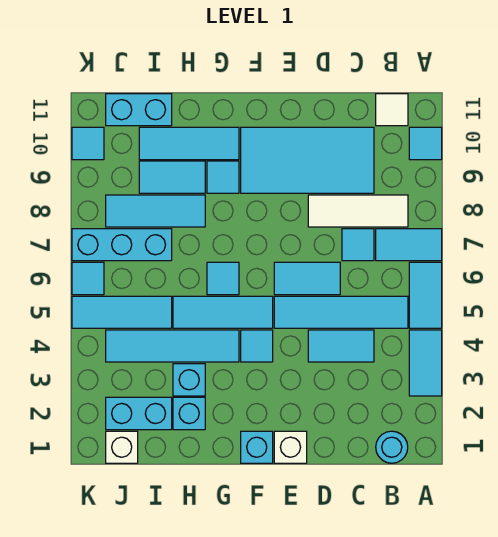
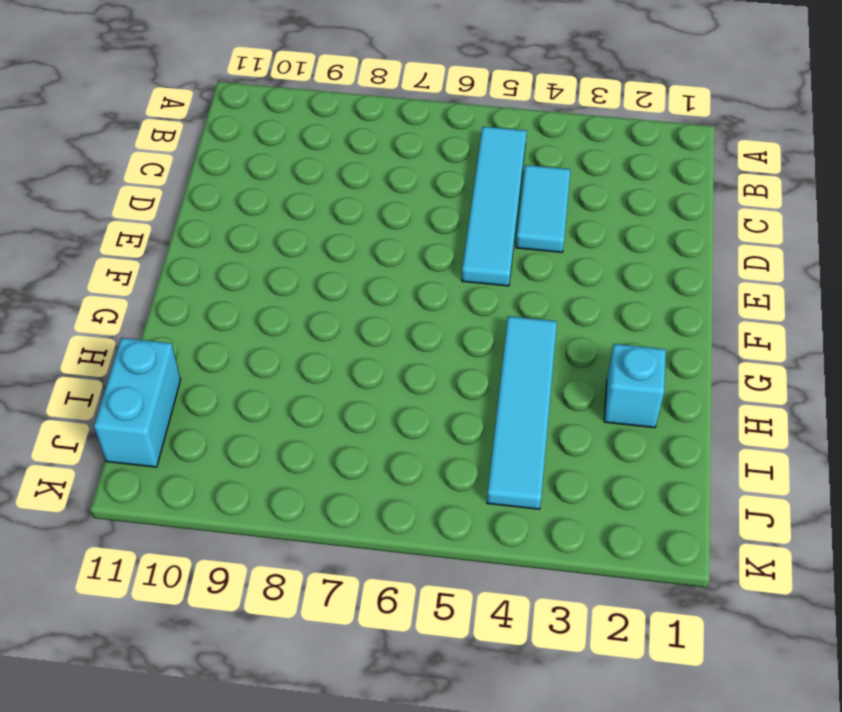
none -> cyan tile A3:A4 level 1
none -> cyan tile A5:A6 level 1
none -> cyan tile A7:B7 level 1
none -> cyan tile A10 level 1

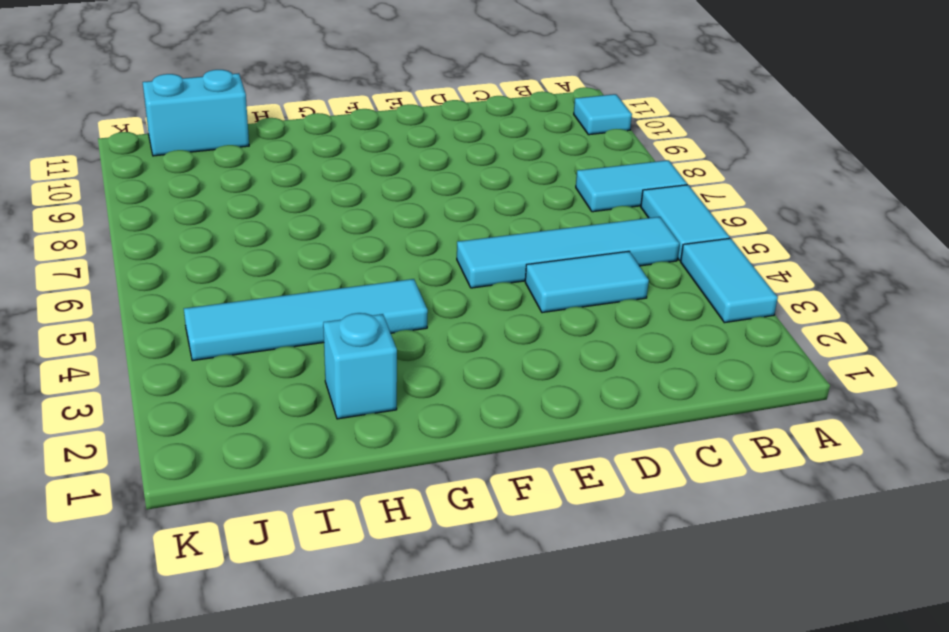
none -> cyan round brick B1 level 1
none -> white tile B8:D8 level 1
none -> white tile B11 level 1
none -> cyan tile C7 level 1

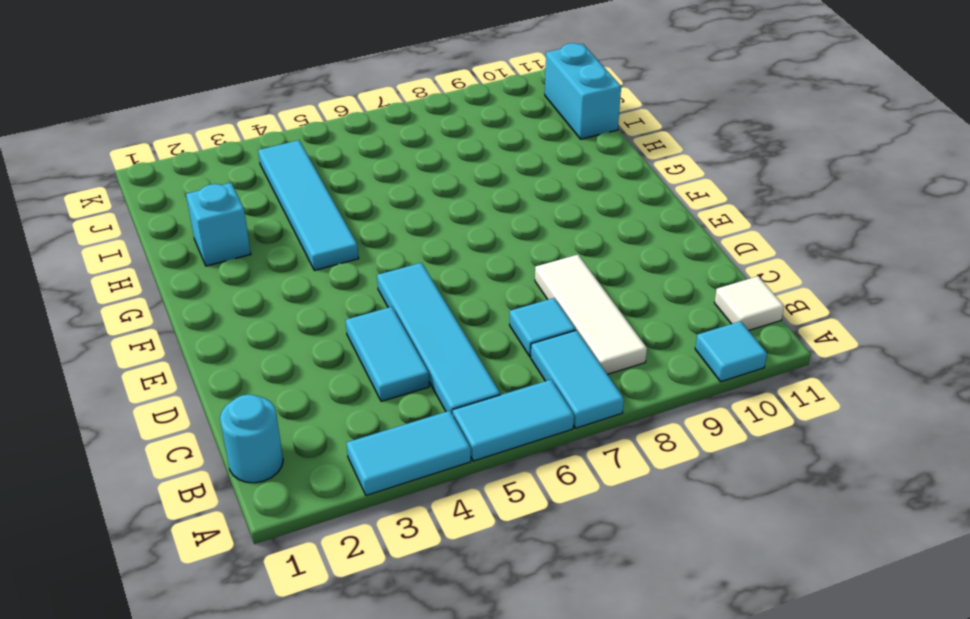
none -> cyan tile C9:F10 level 1
none -> cyan tile D6:E6 level 1
none -> white brick E1 level 1
none -> cyan brick F1 level 1

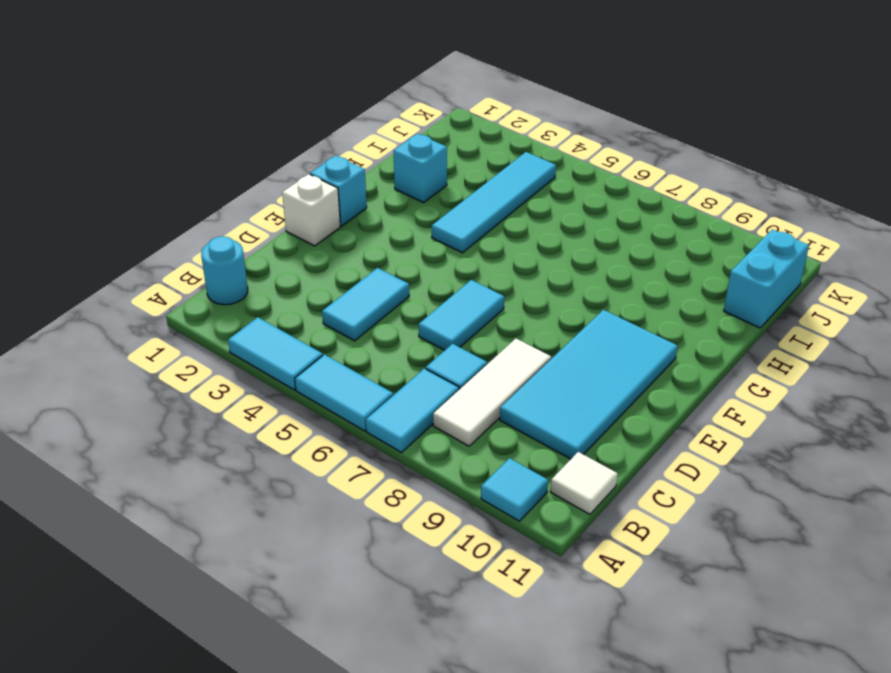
none -> cyan tile B5:E5 level 1
none -> cyan tile F4 level 1
none -> cyan tile F5:H5 level 1
none -> cyan tile G6 level 1

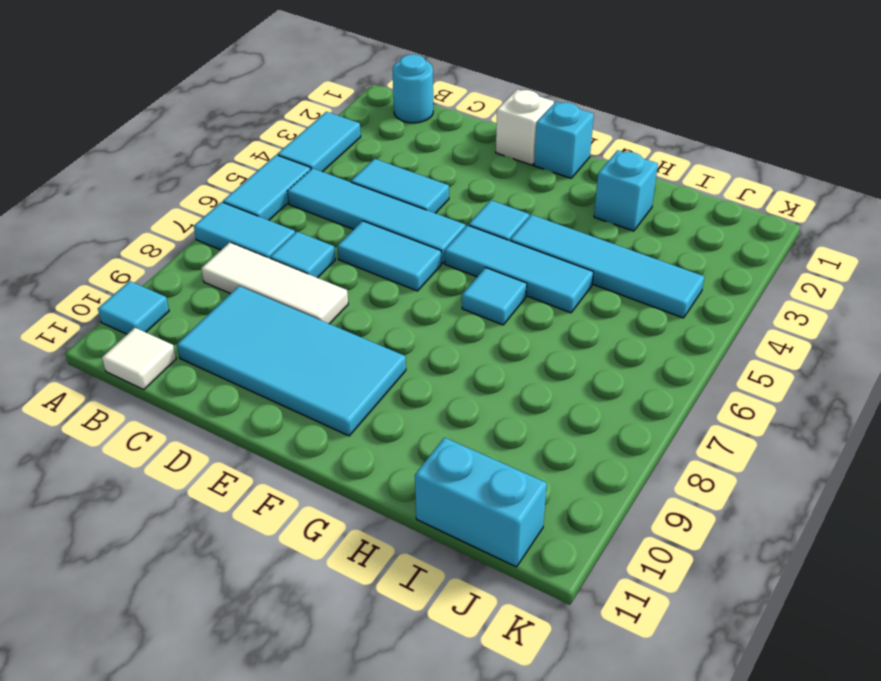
none -> cyan tile G9 level 1
none -> cyan tile G10:I10 level 1
none -> cyan brick H3 level 1
none -> cyan tile H8:J8 level 1

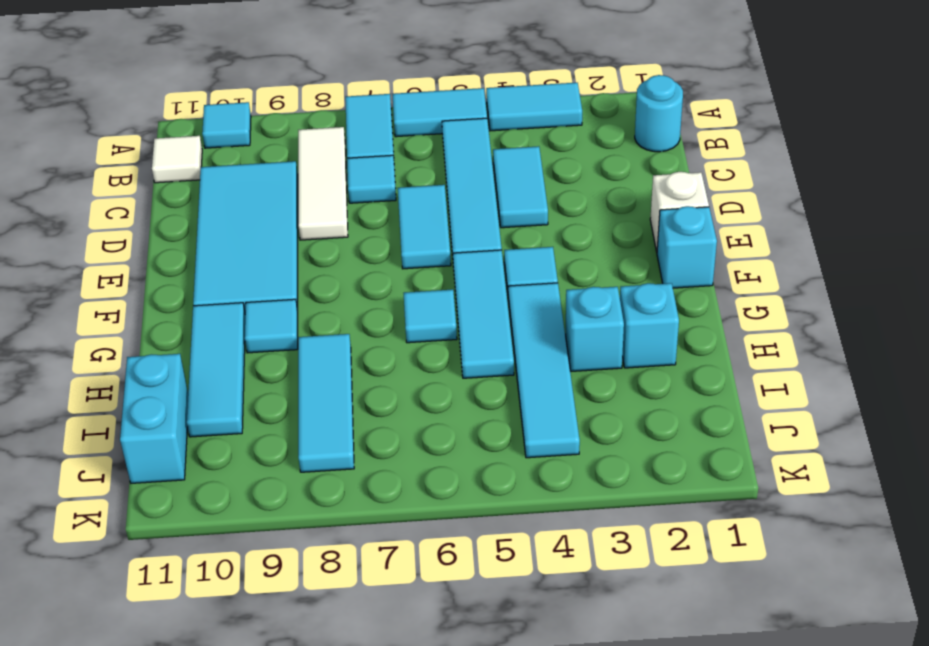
none -> cyan tile H9:I9 level 1
none -> cyan brick I2:J2 level 1
none -> cyan tile I5:K5 level 1
none -> cyan brick I7:K7 level 1

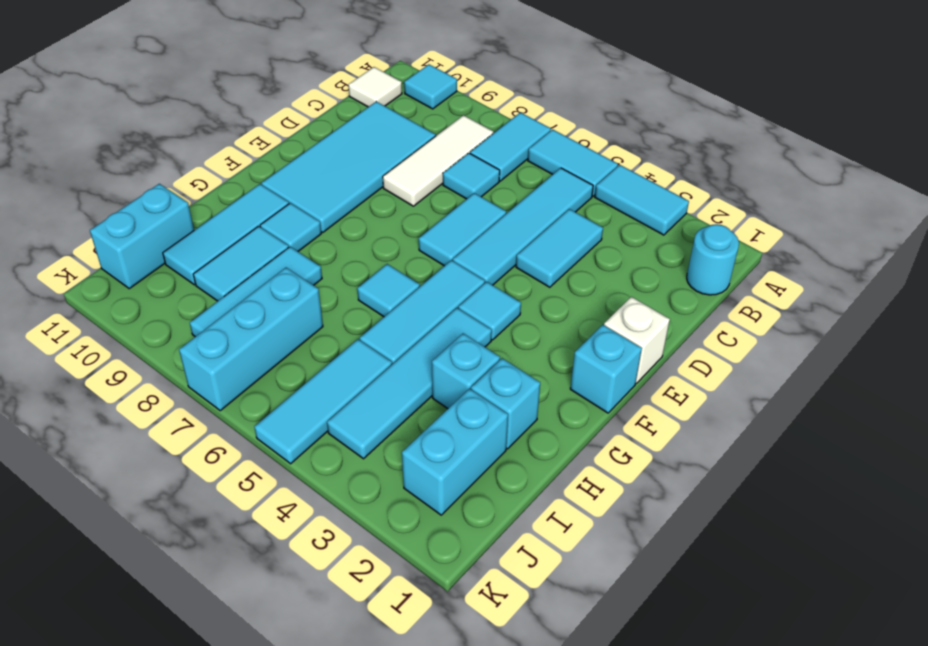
none -> white brick J1 level 1
none -> cyan tile K6 level 1
none -> cyan tile K10 level 1

